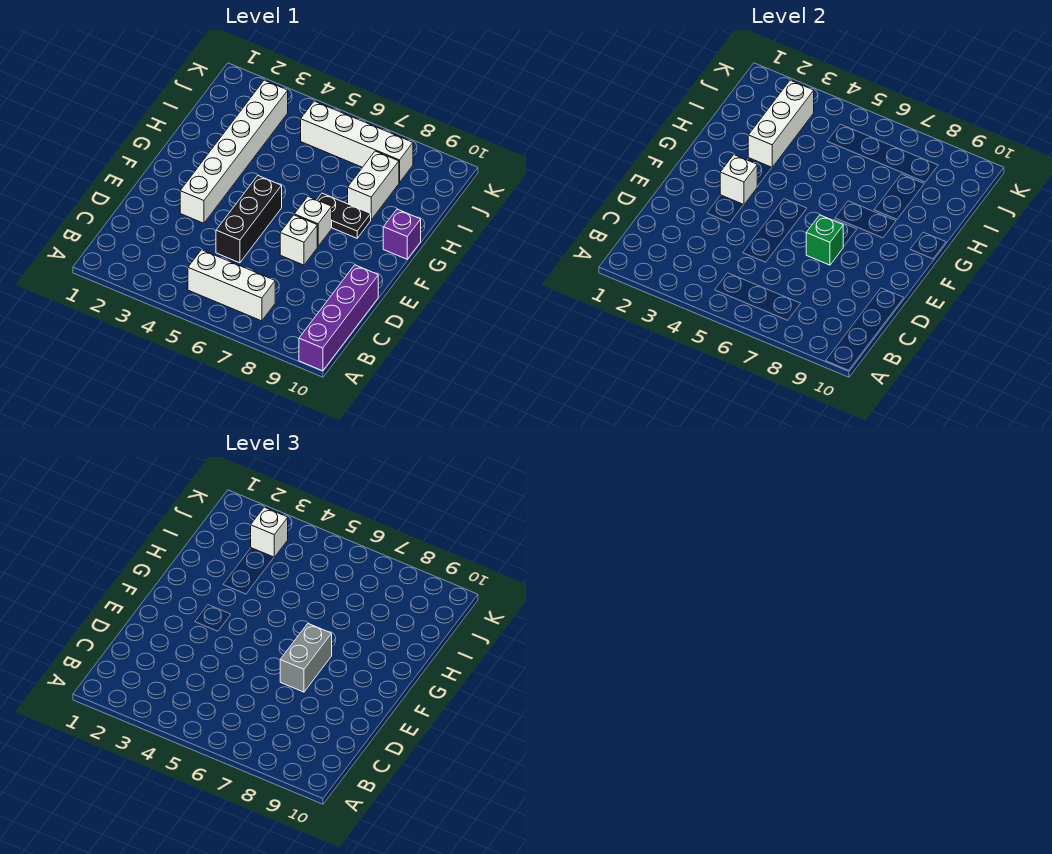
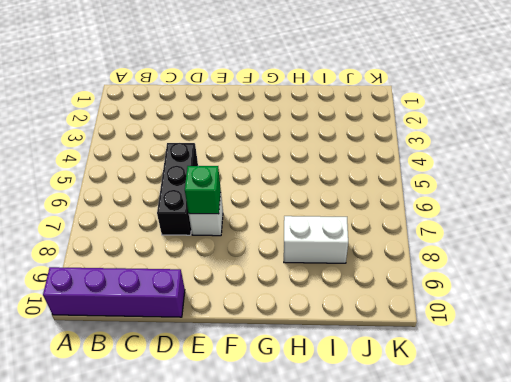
black brick D5:D7 level 1 -> black brick D5:F5 level 1
none -> white brick B5:B7 level 1
none -> white brick E3:J3 level 1
none -> white brick F7 level 1

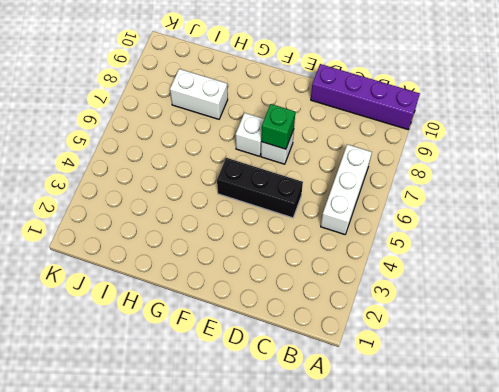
none -> white brick E3:J3 level 1
none -> black plate G7:G8 level 1
none -> purple brick G10 level 1

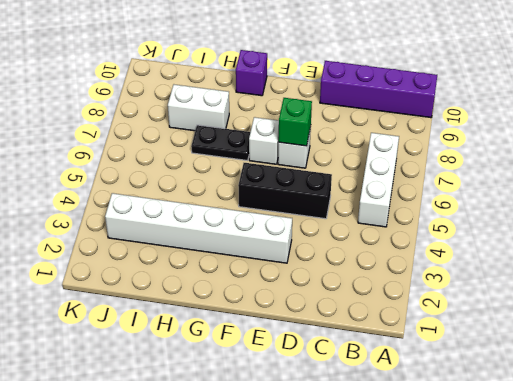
black plate G7:H7 level 1 -> black plate G7:G8 level 1
none -> white brick J5:J8 level 1
none -> white brick F3 level 2
none -> white brick H3:J3 level 2

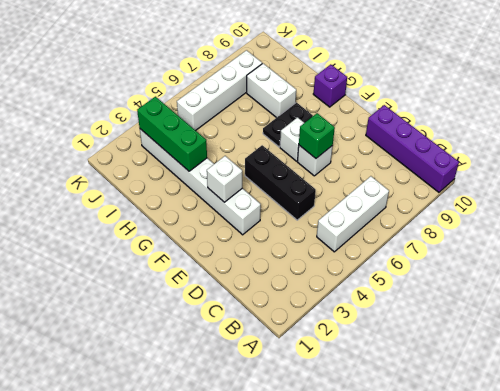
green brick H3:J3 level 2 -> white brick H3:J3 level 2
none -> grey brick E7:F7 level 3
none -> white brick J3 level 3

